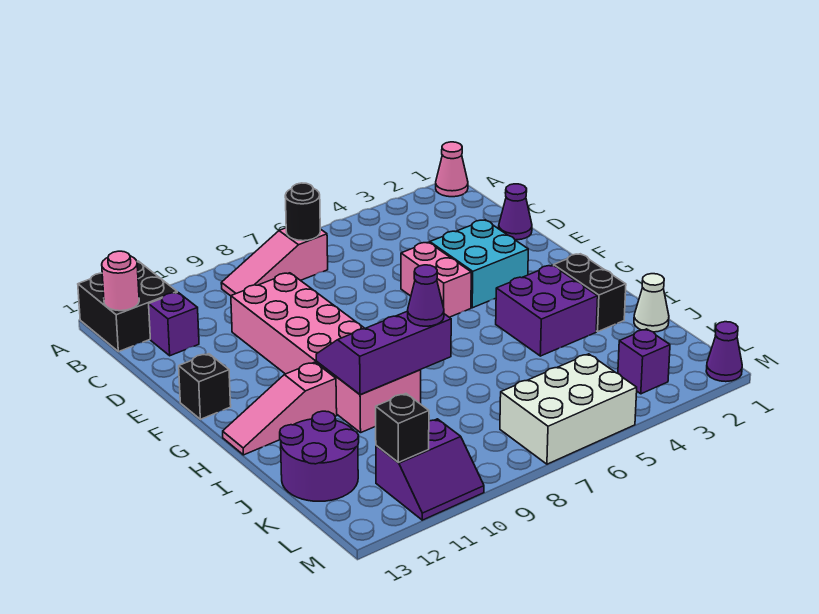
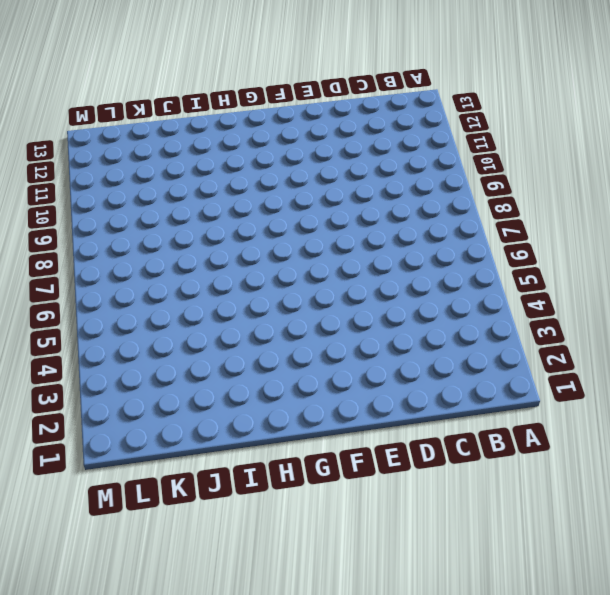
none -> pink cone A1 level 1
none -> black brick A12:B13 level 1
none -> pink slope B7:B9 level 1 top 7

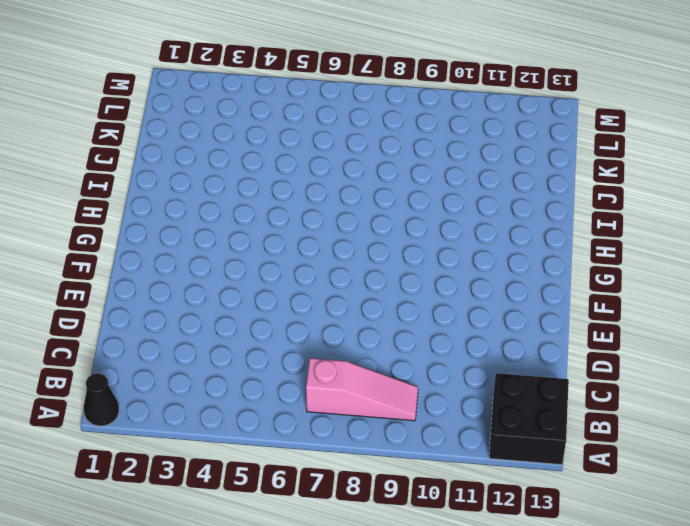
black cone A1 level 1 -> pink cone A1 level 1
none -> purple brick C12 level 1
none -> purple cone D1 level 1
none -> pink brick D9:I10 level 1

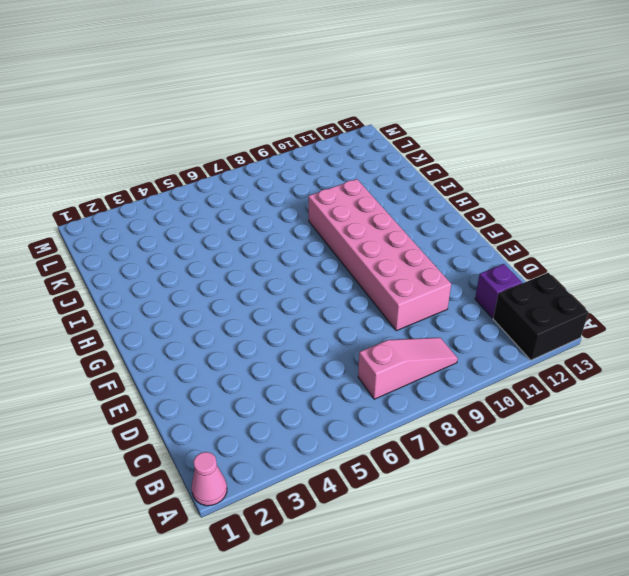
none -> purple cone D1 level 1
none -> cyan brick E3:F4 level 1
none -> pink brick E5:F5 level 1

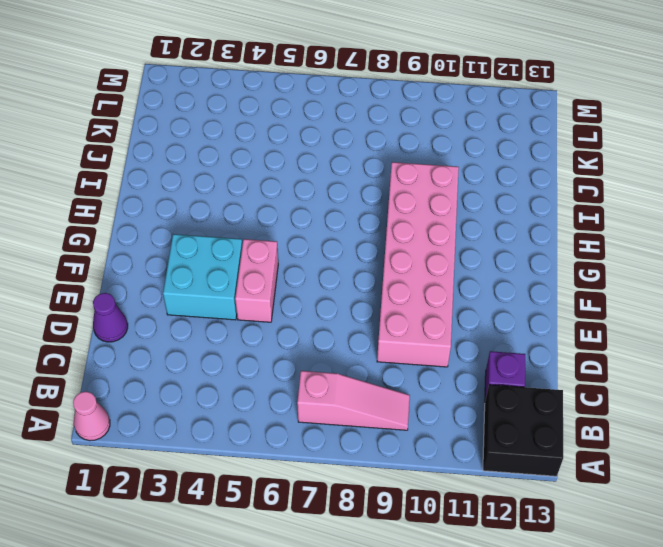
none -> black brick F13 level 1
none -> black brick H2:I2 level 1
none -> purple brick H3:I4 level 1

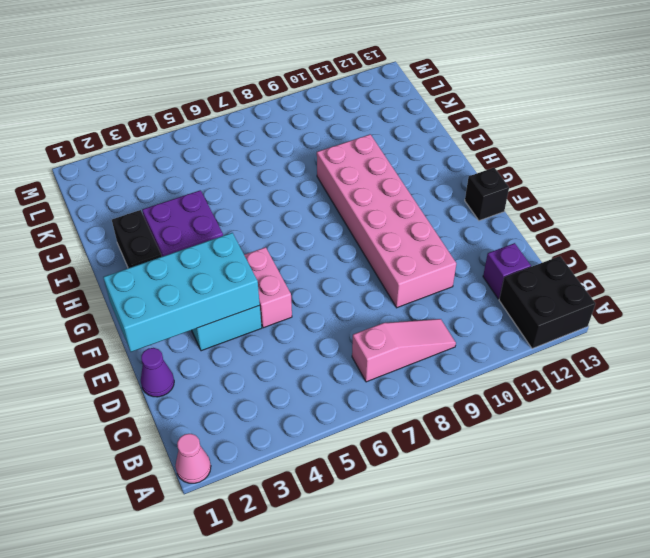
cyan brick E1:F4 level 2 -> none
none -> pink slope H11:H13 level 1 top 11
none -> white cone J1 level 1
none -> purple round brick J12:K13 level 1

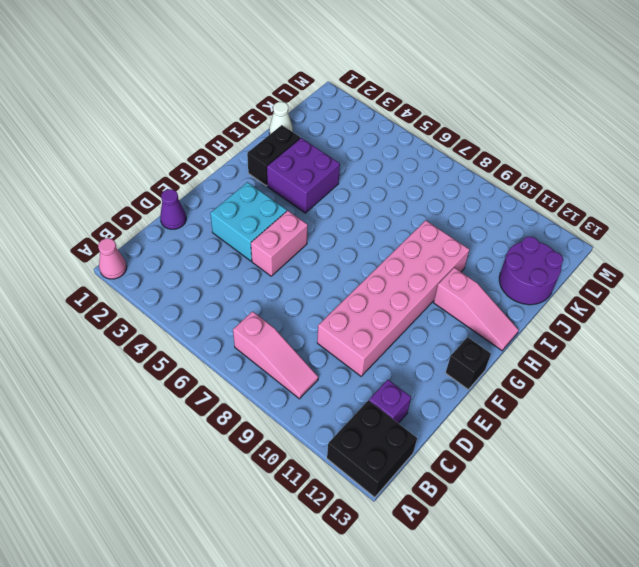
none -> purple brick L3 level 1
none -> white brick L5:M7 level 1
none -> purple slope L10:M11 level 1 top L

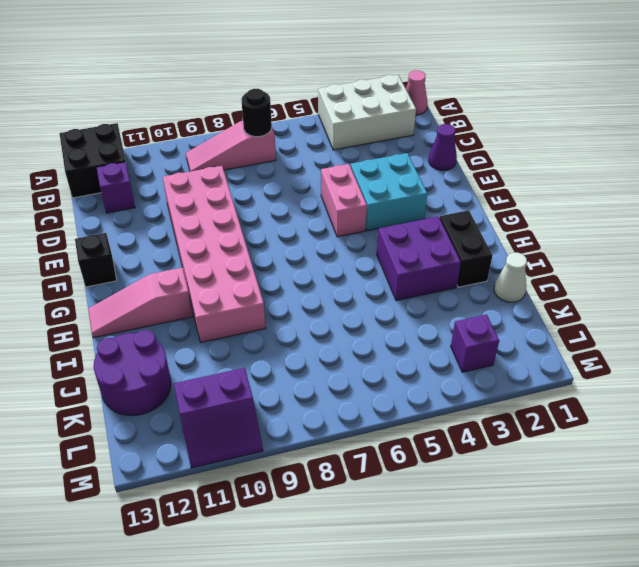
white brick A2:B4 level 1 -> white brick L5:M7 level 1
none -> purple cone M1 level 1
none -> pink round brick B13 level 2
none -> purple slope H8:I10 level 2 top I

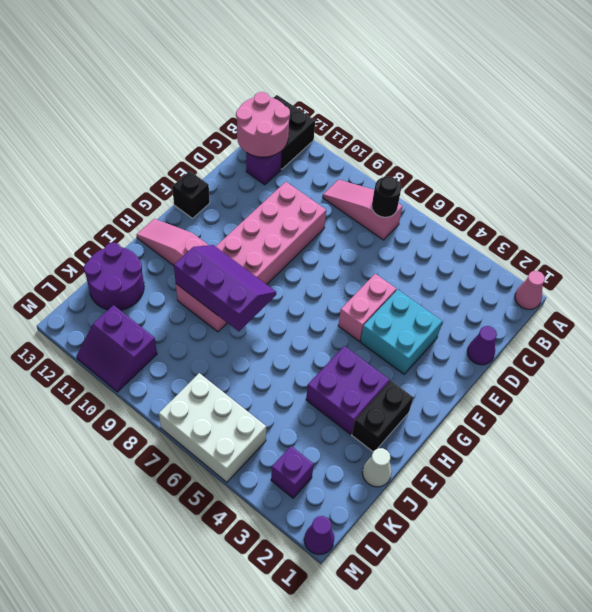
pink round brick B12:C13 level 2 -> pink round brick B13 level 2
none -> black brick L11 level 2
none -> purple cone I8 level 3

